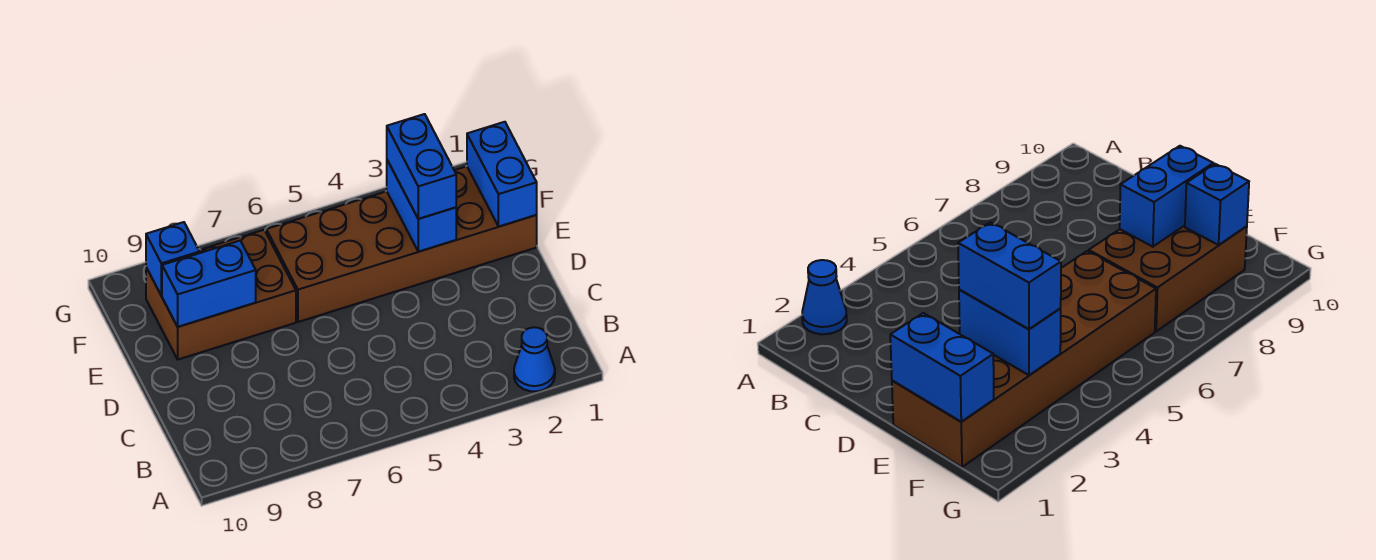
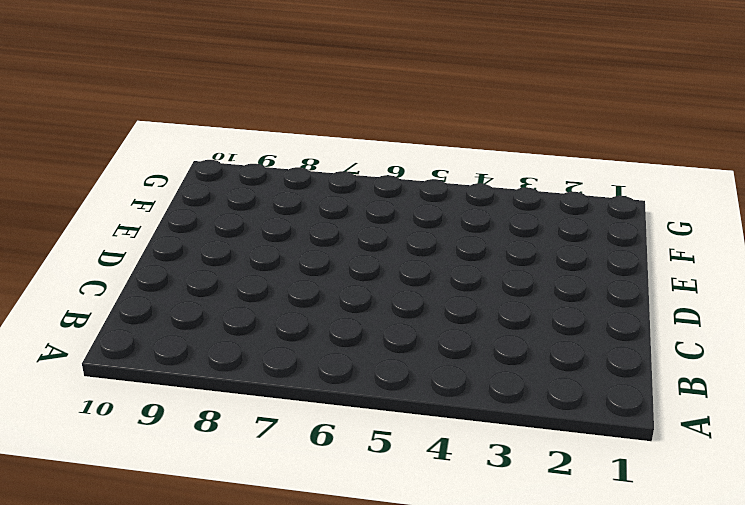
none -> blue cone A2 level 1
none -> brown brick E1:F6 level 1

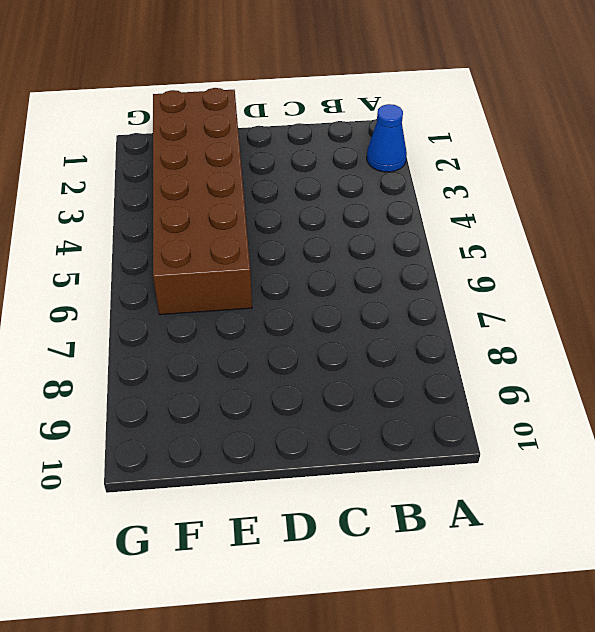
none -> brown brick E7:F9 level 1
none -> blue brick E1:F1 level 2

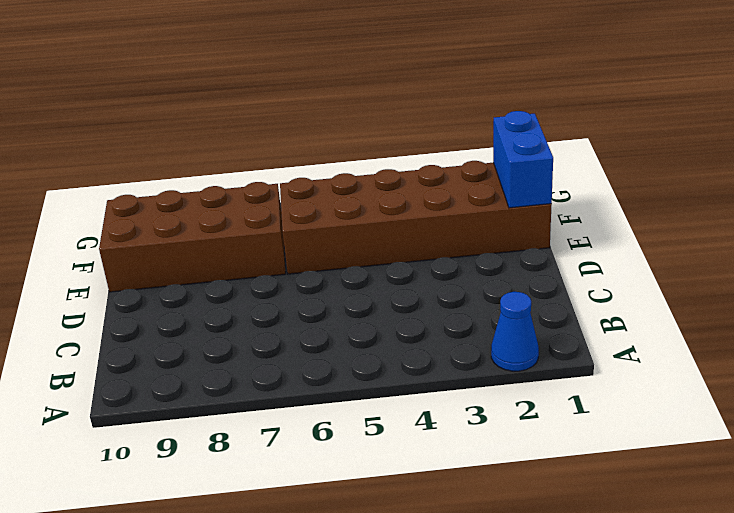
brown brick E7:F10 level 1 -> brown brick E7:F9 level 1
none -> blue brick E3:F3 level 2
none -> blue brick E8:E9 level 2

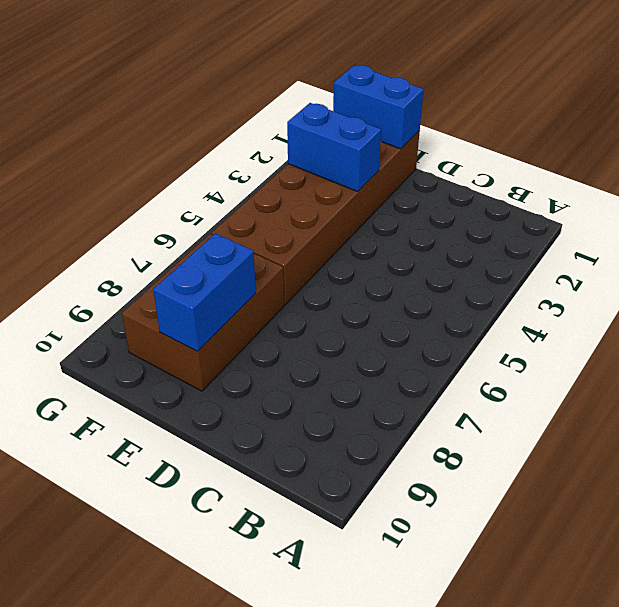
none -> blue cone A2 level 1
none -> blue brick F9 level 2

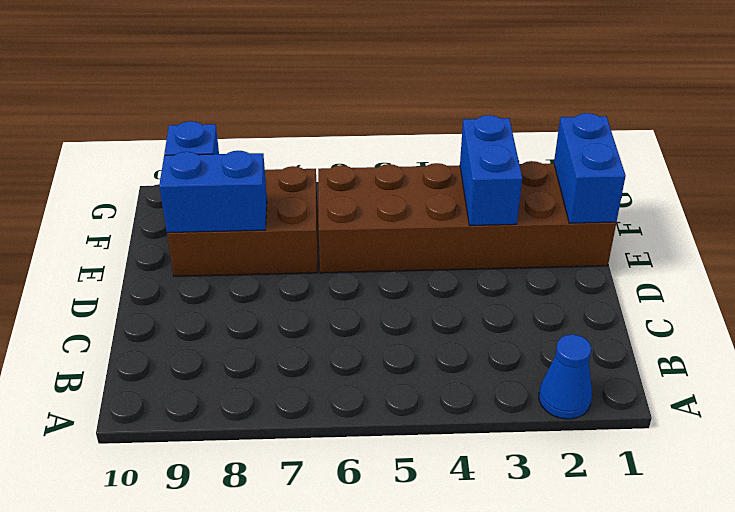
none -> blue brick E3:F3 level 3

